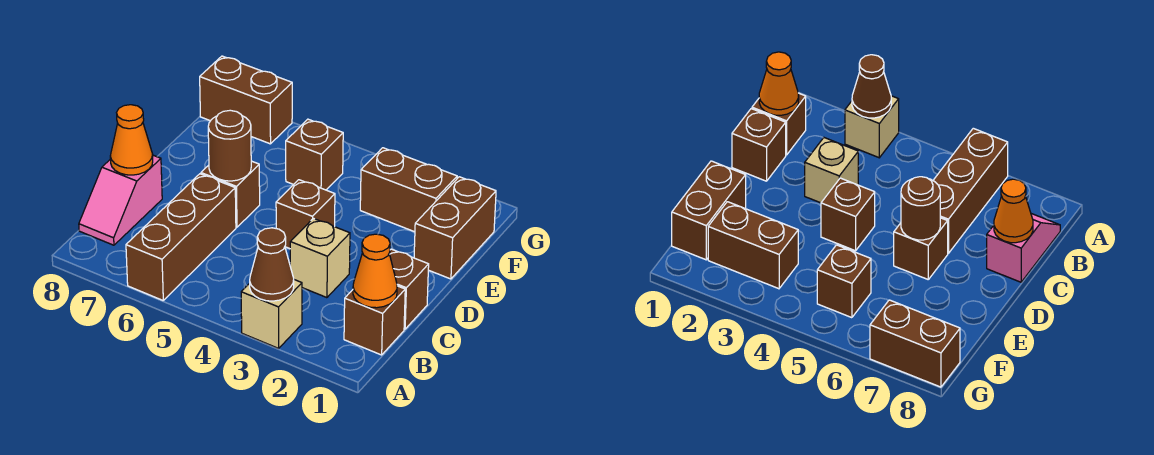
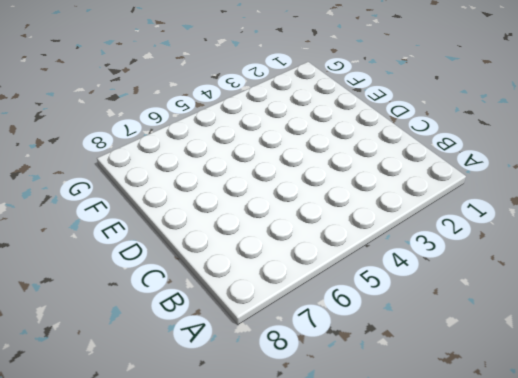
none -> tan brick A3 level 1
none -> brown brick A6:C6 level 1
none -> brown brick B1 level 1

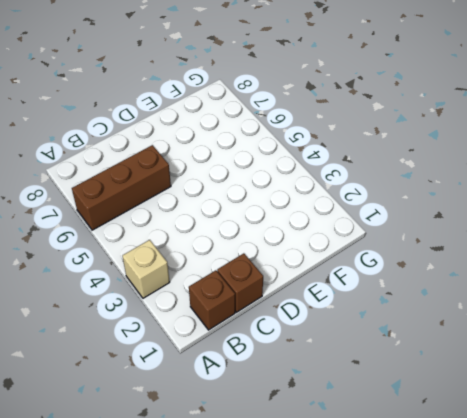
none -> pink slope B8:C8 level 1 top C
none -> tan brick C3 level 1
none -> brown brick D4 level 1

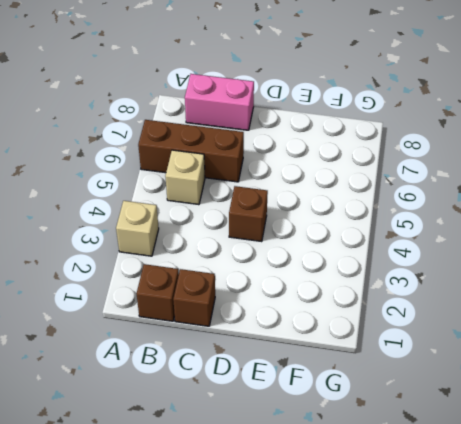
tan brick B5 level 1 -> tan brick C3 level 1
pink brick B8:C8 level 1 -> pink slope B8:C8 level 1 top C
none -> brown brick D6 level 1
none -> brown brick E1:F1 level 1
none -> brown brick F2:F3 level 1

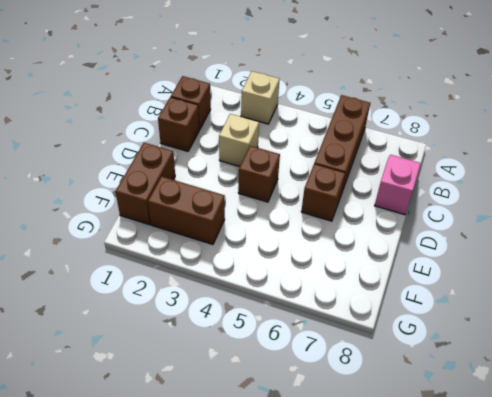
none -> brown brick F5 level 1
none -> brown brick G7:G8 level 1
none -> brown cone A3 level 2

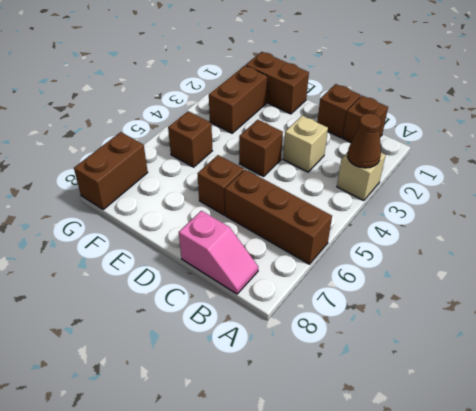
none -> orange cone B1 level 2
none -> orange cone C8 level 2
none -> brown round brick D6 level 2

